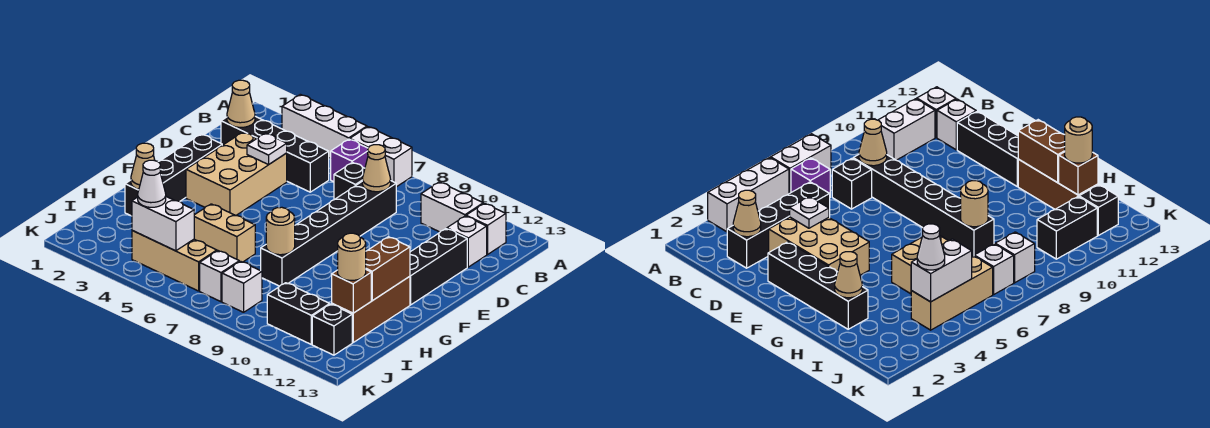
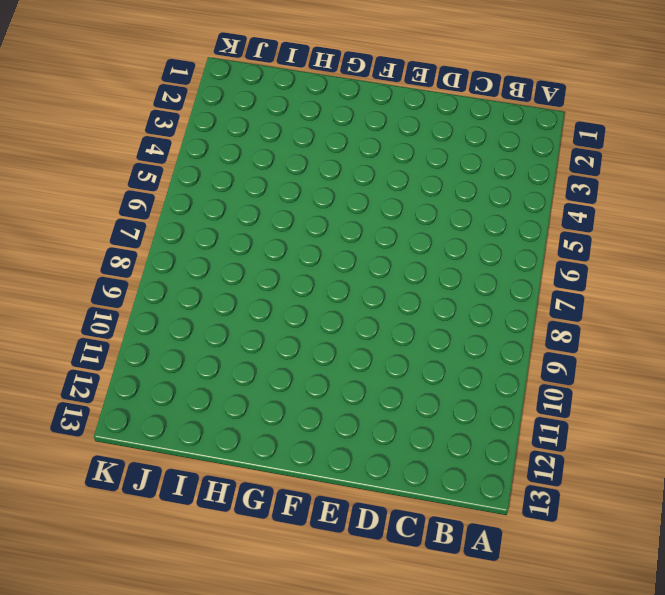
none -> white brick A3:A5 level 1
none -> white brick A6:A7 level 1
none -> purple brick B6 level 1

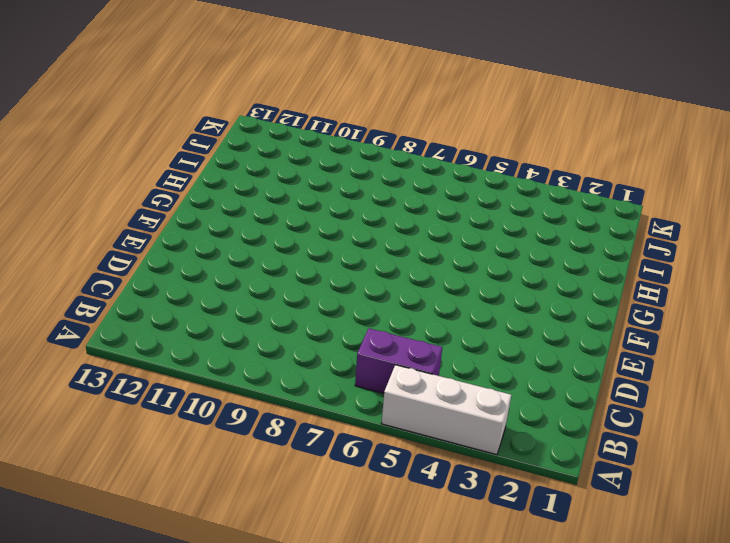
purple brick B5:B6 level 1 -> purple brick B6 level 1
none -> white brick A6:A7 level 1
none -> white brick B10:B11 level 1
none -> white brick B12 level 1

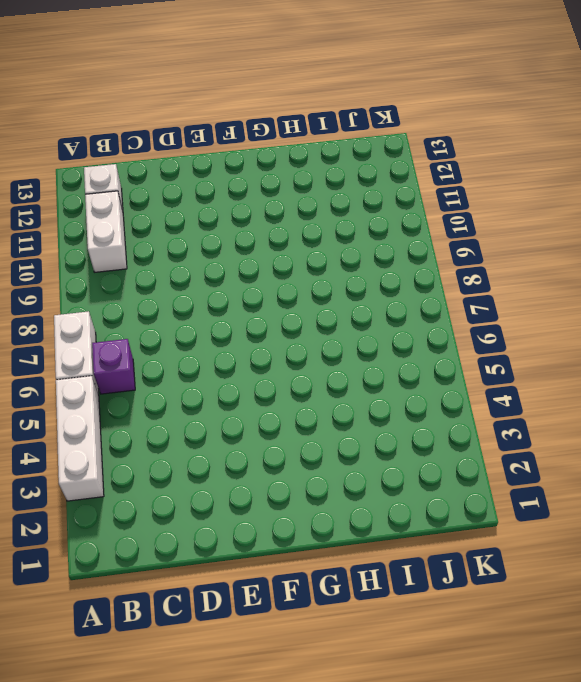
none -> black brick C2:C5 level 1
none -> black brick C7 level 1
none -> black brick C8:H8 level 1

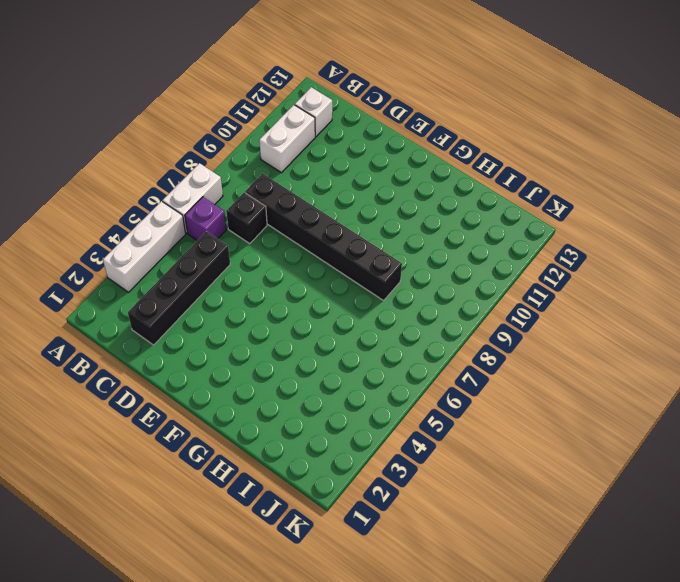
none -> white brick C12 level 1
none -> tan brick D3:F4 level 1
none -> black brick D12:F12 level 1

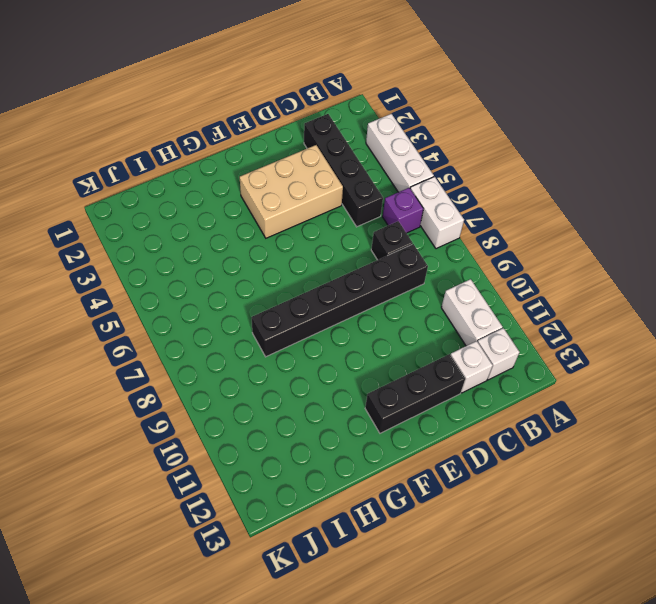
none -> black brick E2:H2 level 1
none -> brown brick G12:I12 level 1
none -> tan brick H5:H6 level 1

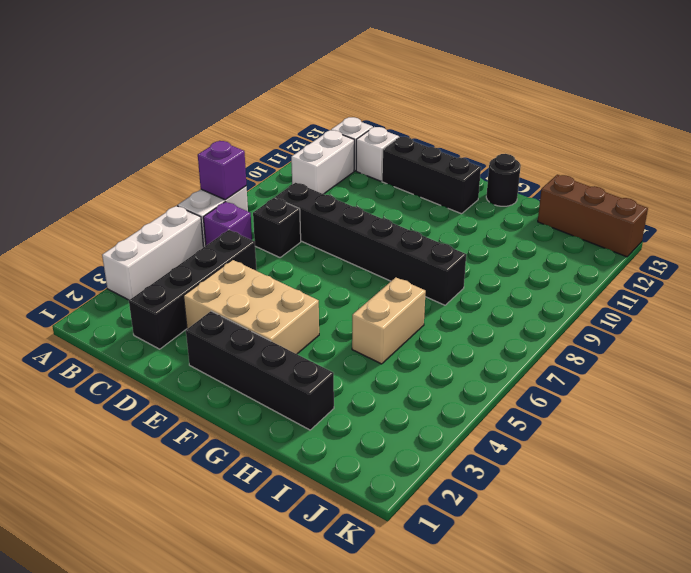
purple brick A7 level 2 -> none
black round brick G13 level 1 -> none
brown brick I13:K13 level 1 -> brown brick G12:I12 level 1
none -> tan brick J4:J6 level 1
none -> white brick J7 level 1
none -> white brick J8 level 1

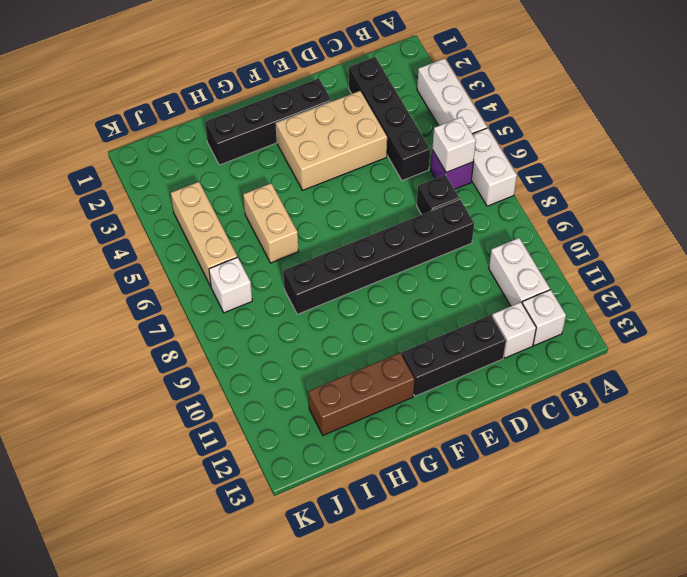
white brick B6 level 2 -> white brick J8 level 1
none -> black brick J10:J11 level 1
none -> black brick J12 level 1
none -> tan cone C2 level 2

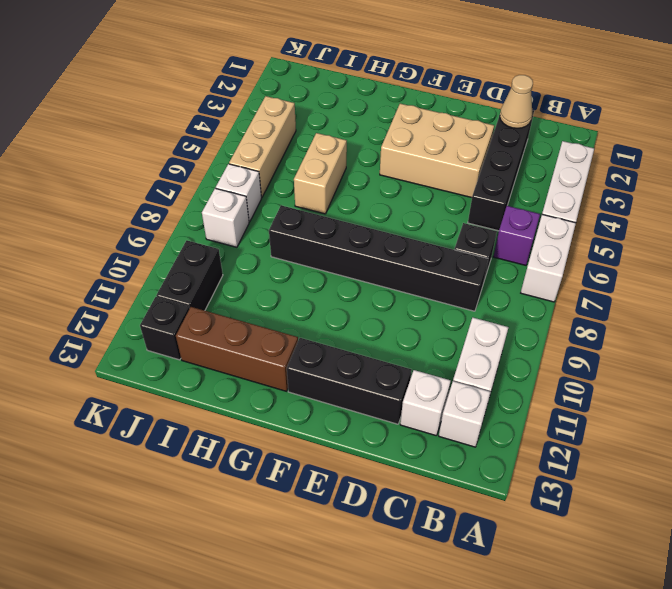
none -> black brick E2:H2 level 1
none -> tan cone C8 level 2
none -> white plate D4 level 2

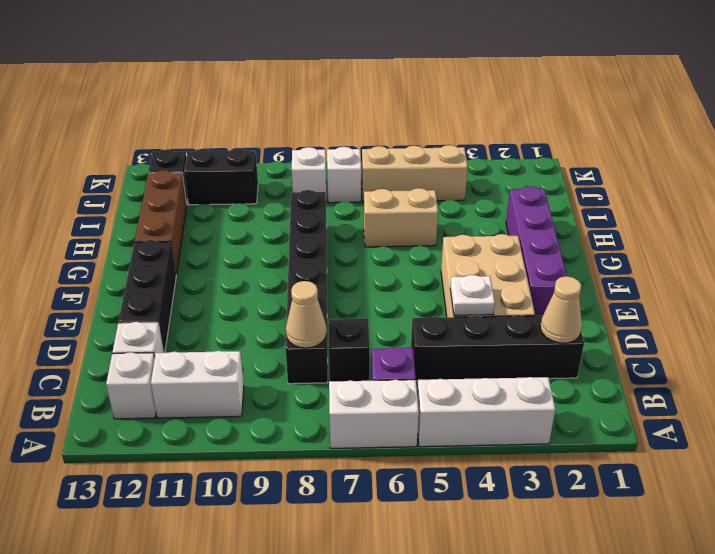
purple brick E2:H2 level 1 -> black brick E2:H2 level 1
none -> brown brick G12:H12 level 2
none -> tan cone H2 level 2
none -> tan round brick H8 level 2

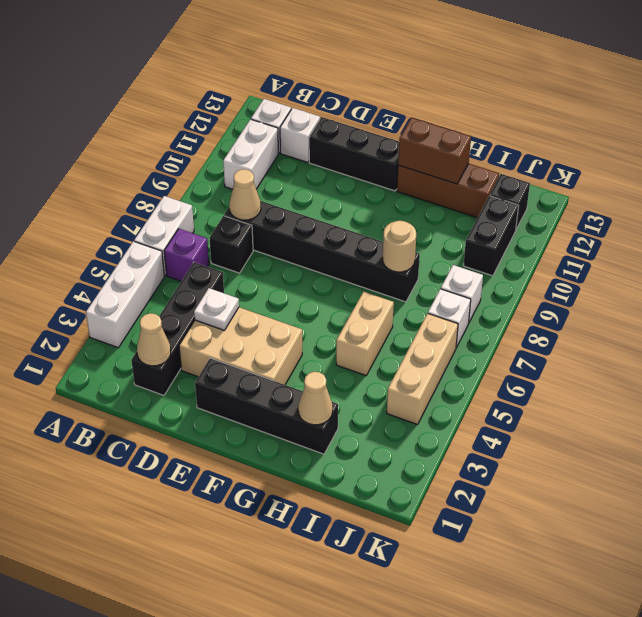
none -> brown brick I12 level 2
none -> white brick J4:J5 level 2
none -> tan round brick I12 level 3

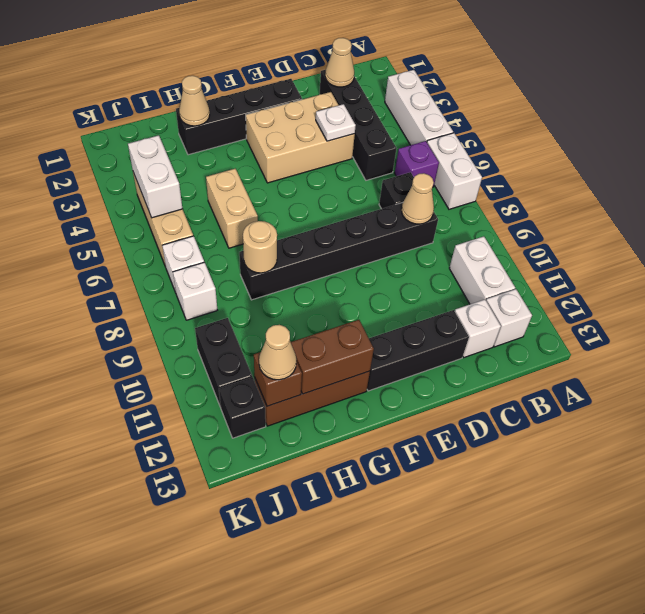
tan cone I12 level 3 -> tan round brick I12 level 3
none -> white cone J4 level 3

